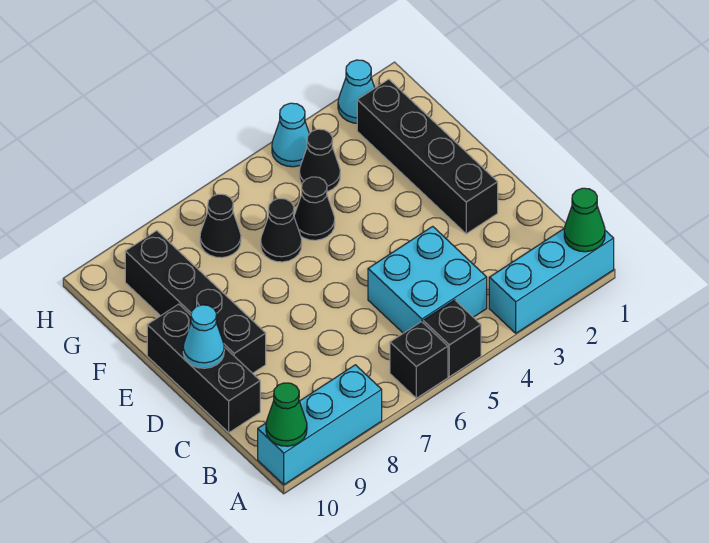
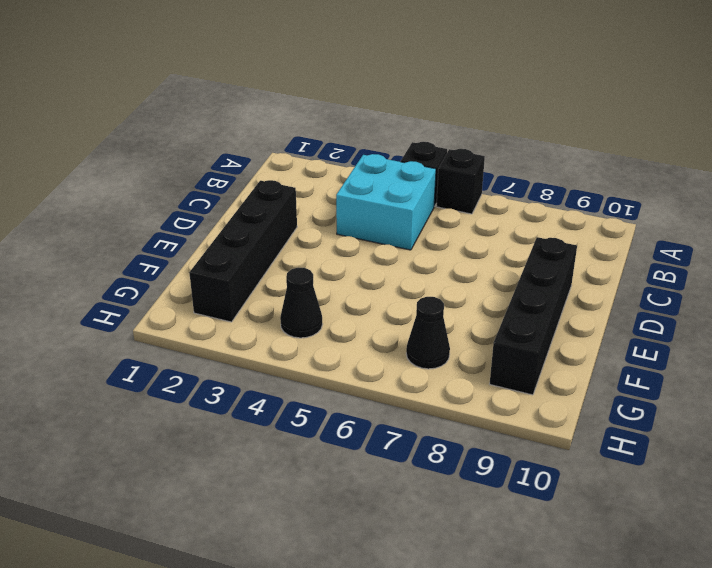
none -> cyan brick A1:A3 level 1
none -> cyan brick A8:A10 level 1
none -> black brick C10:E10 level 1

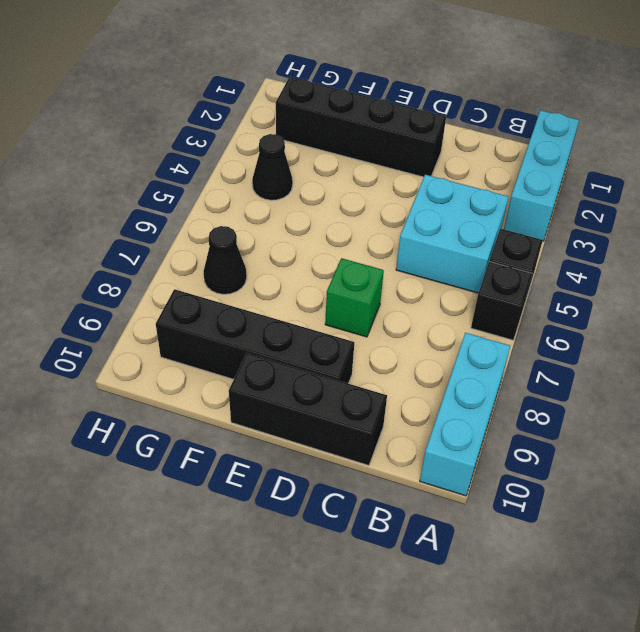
green brick D7 level 1 -> none
none -> black cone F5 level 1
none -> black cone F6 level 1
none -> cyan cone H2 level 1

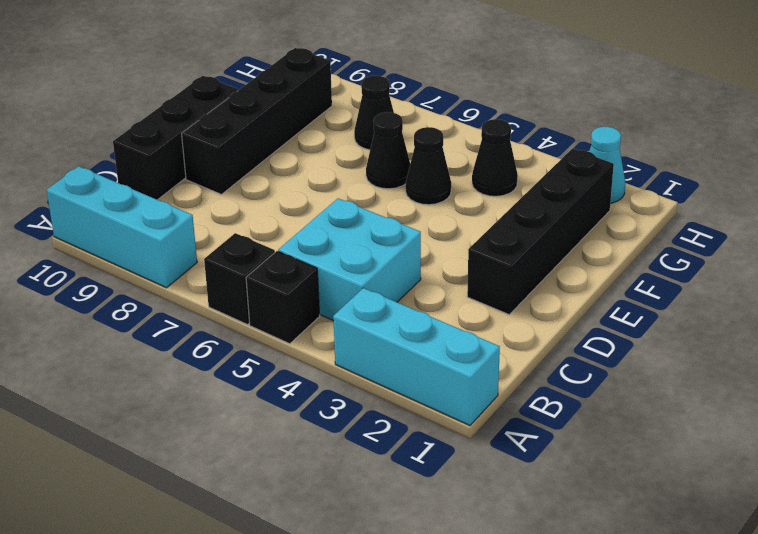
none -> cyan cone H4 level 1
none -> green cone A1 level 2
none -> green cone A10 level 2

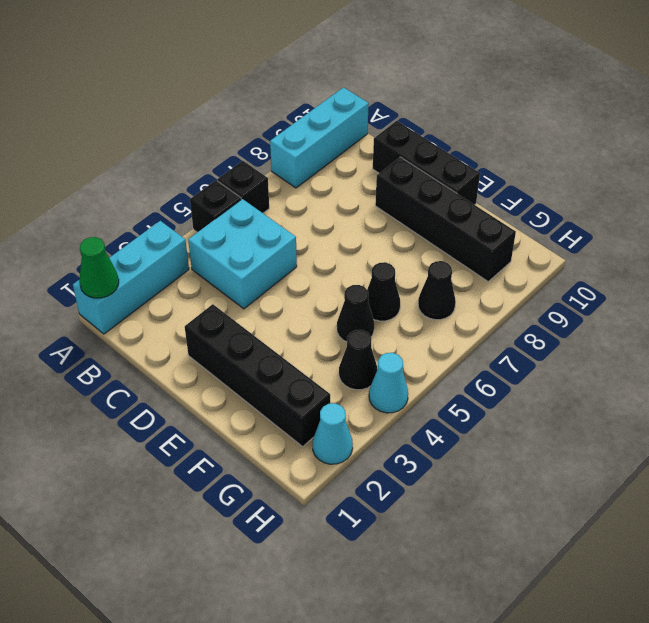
none -> green cone A10 level 2
none -> cyan cone D10 level 2

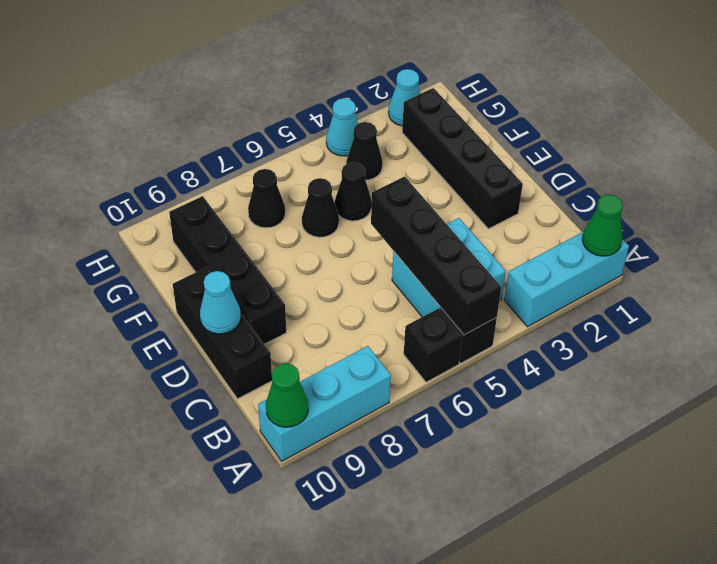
black brick A5:D5 level 2 -> none

